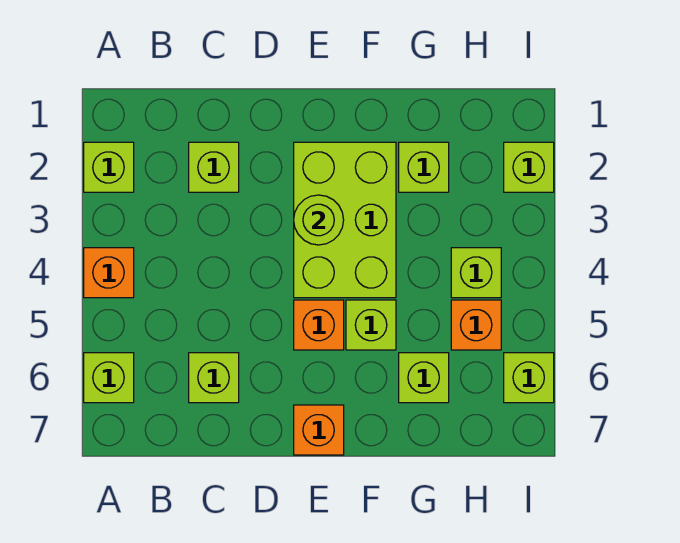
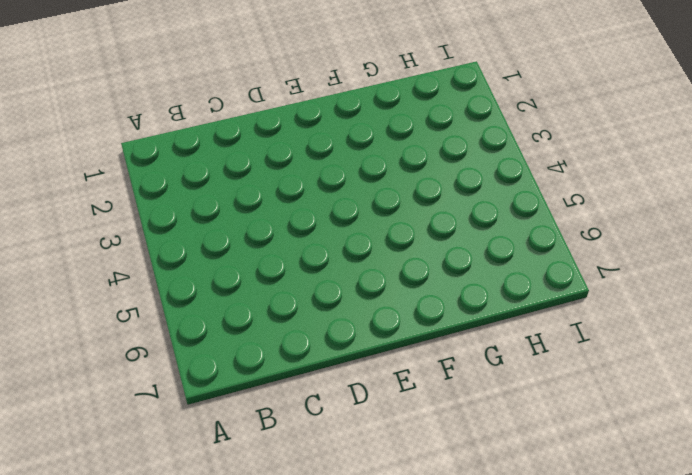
none -> lime brick A2 level 1
none -> orange brick A4 level 1
none -> lime brick A6 level 1

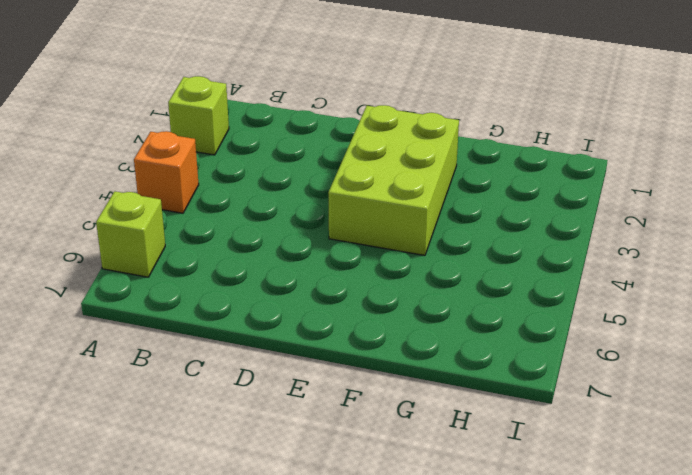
none -> lime brick C2 level 1
none -> lime brick C6 level 1
none -> orange brick E5 level 1

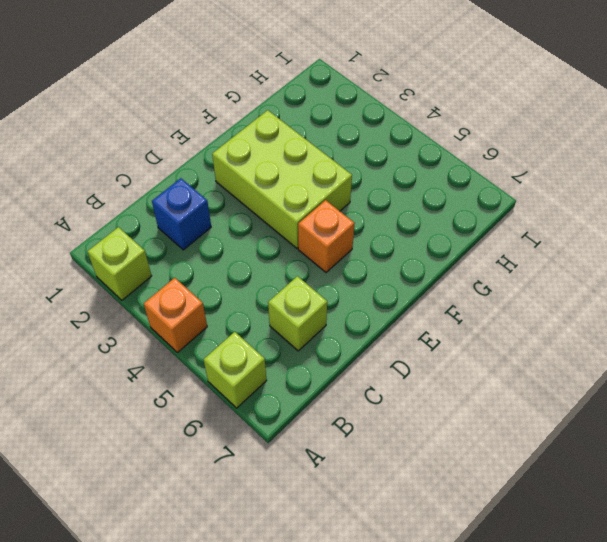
blue brick C2 level 1 -> lime brick C2 level 1
none -> orange brick E7 level 1
none -> lime brick F5 level 1
none -> lime brick G2 level 1

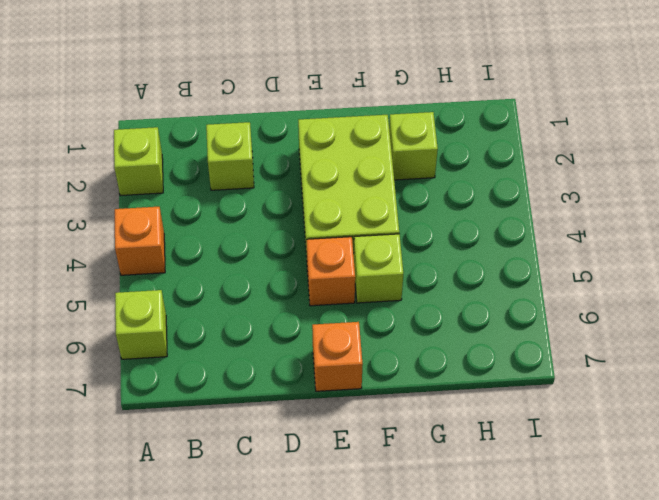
none -> lime brick C6 level 1
none -> lime brick G6 level 1
none -> lime brick H4 level 1

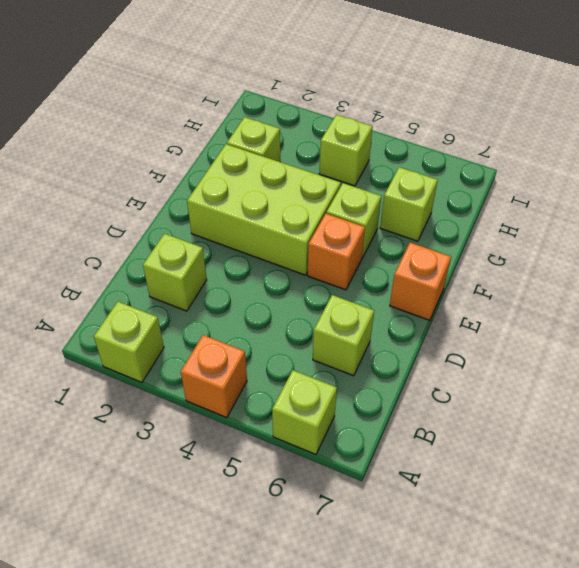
none -> orange brick H5 level 1
none -> lime brick I2 level 1
none -> lime brick I6 level 1

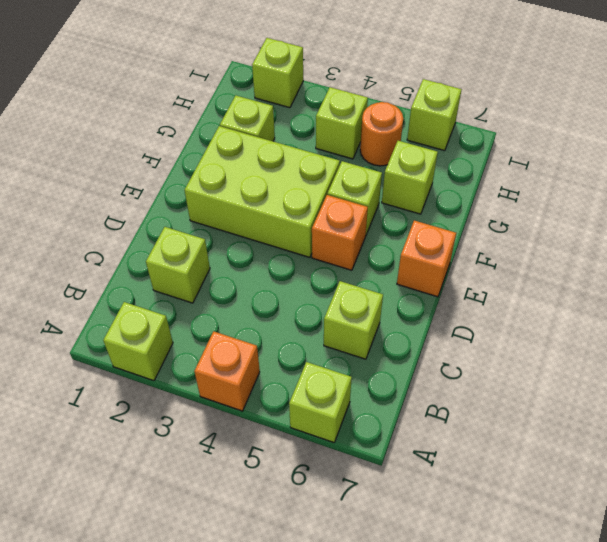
orange round brick H5 level 1 -> orange brick H5 level 1
none -> lime round brick E3 level 2

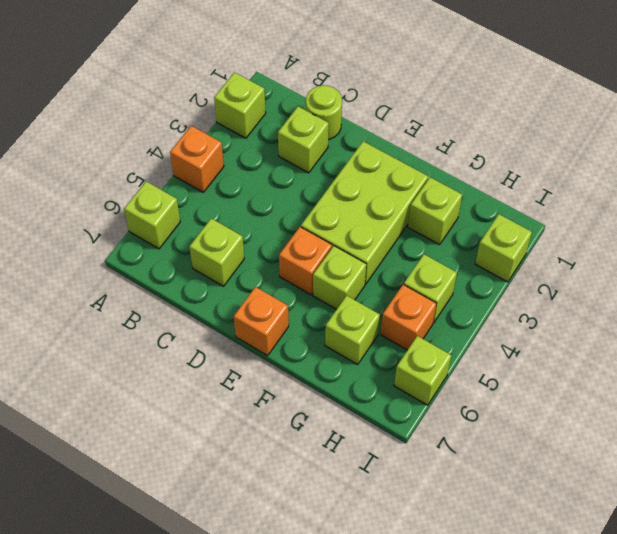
lime round brick C1 level 1 -> lime round brick E3 level 2

